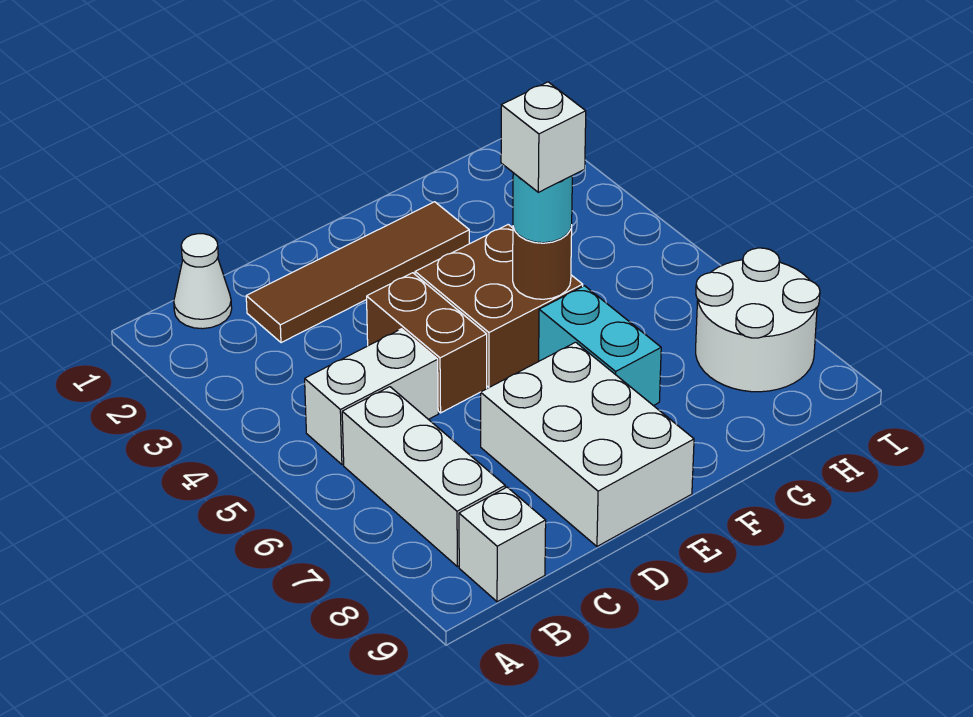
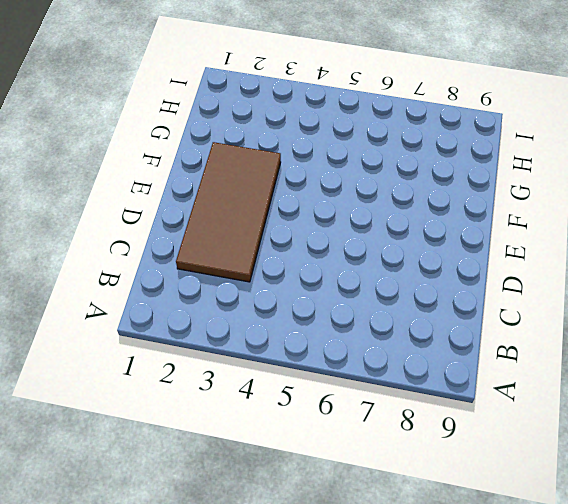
brown tile C2:F3 level 1 -> brown tile C2:F2 level 1
none -> white cone B1 level 1
none -> white brick B5:C5 level 1
none -> white brick B6:B8 level 1

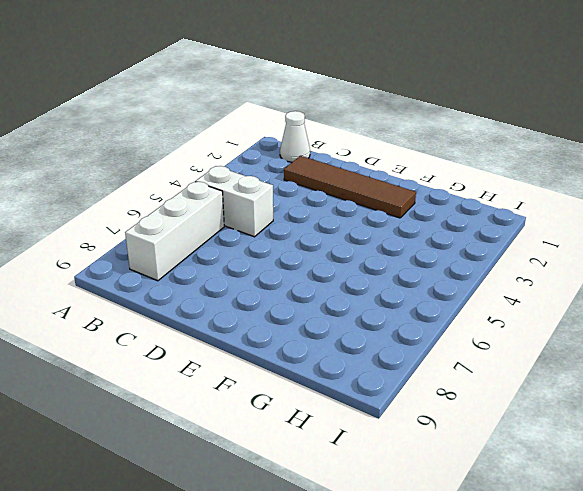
none -> white brick B9 level 1
none -> brown brick D4:D5 level 1
none -> white brick D7:E9 level 1

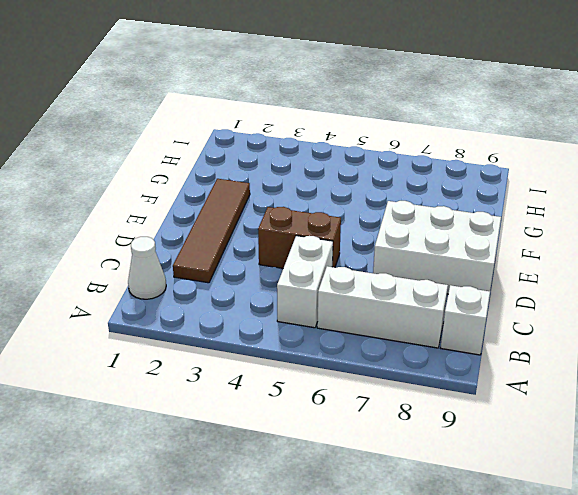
none -> brown brick E4:F5 level 1
none -> cyan brick F6:F7 level 1
none -> white round brick H7:I8 level 1

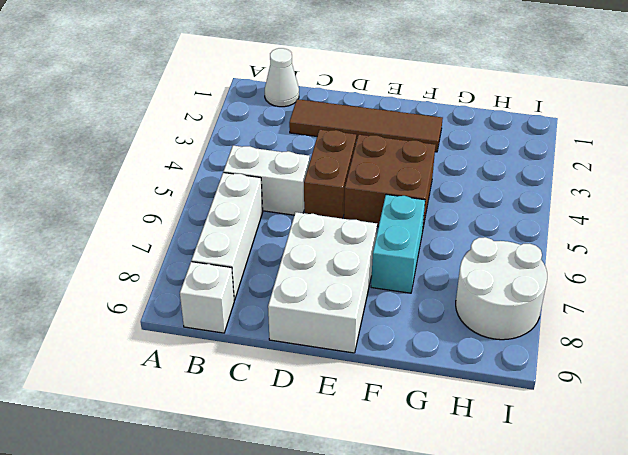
none -> brown round brick F5 level 2
none -> cyan round brick F5 level 3
none -> white brick F5 level 4

